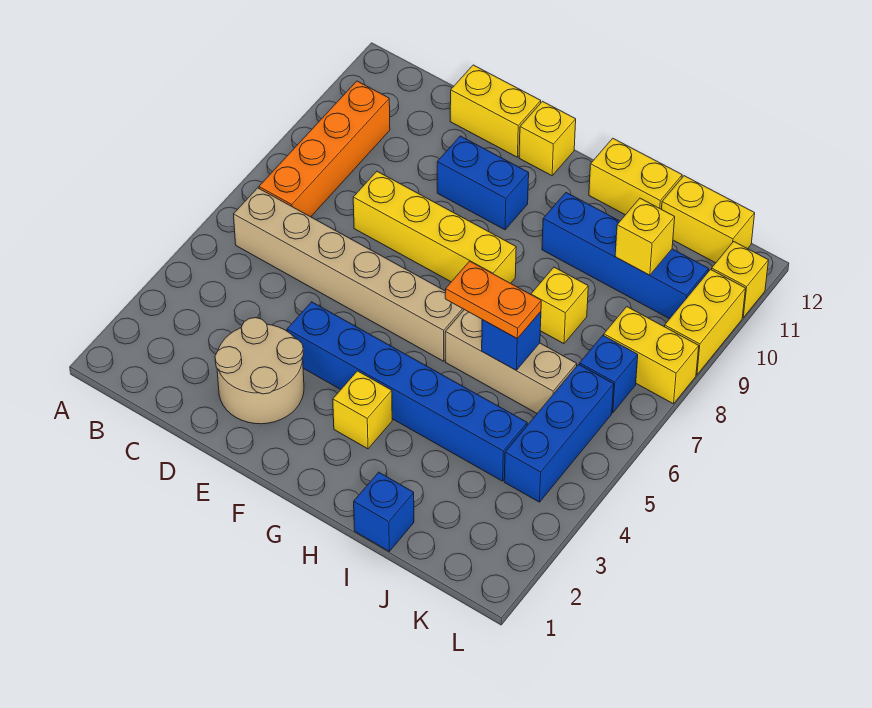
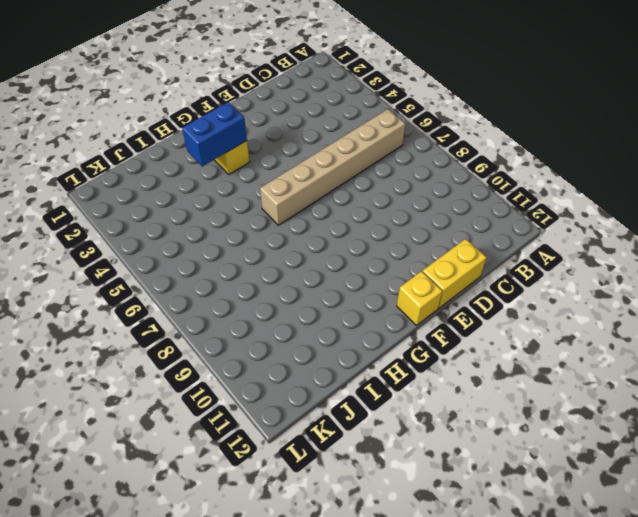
blue brick G3:H3 level 2 -> blue brick E10:F10 level 1
none -> orange brick B7:B10 level 1
none -> tan round brick D2:E3 level 1
none -> yellow brick D8:G8 level 1

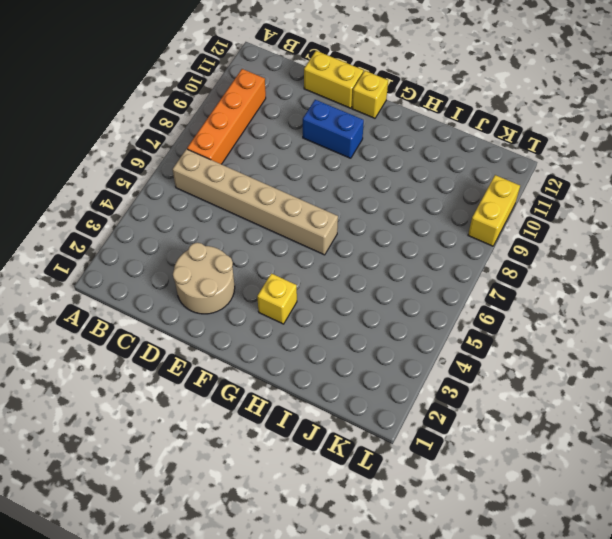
none -> yellow brick D8:G8 level 1
none -> blue brick E4:J4 level 1
none -> tan brick H6:J6 level 1

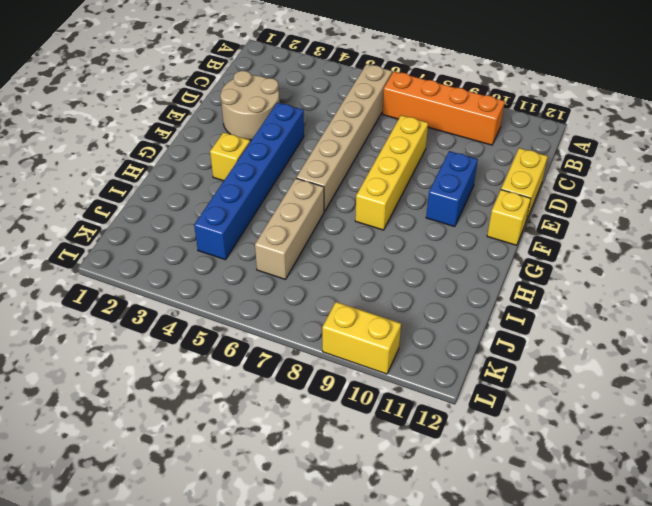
none -> blue brick H10:K10 level 1
none -> yellow brick H12:I12 level 1
none -> blue brick I1 level 1

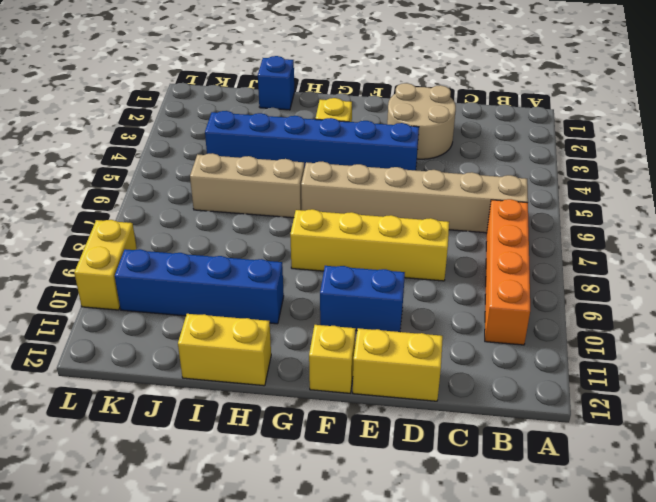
none -> yellow brick I8 level 1
none -> yellow brick J12:K12 level 1
none -> blue brick K4:K6 level 1

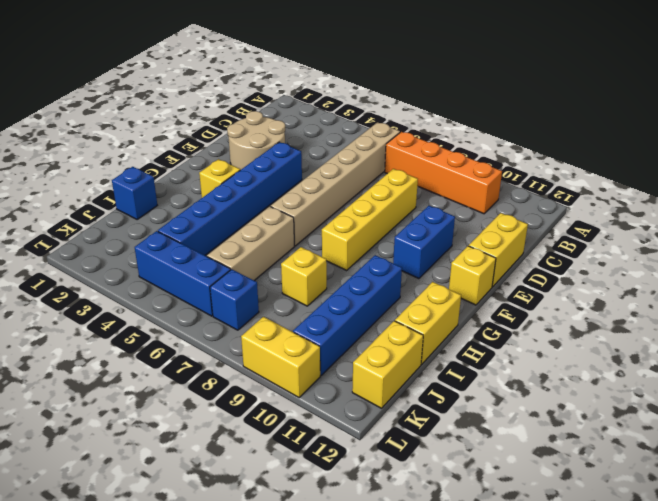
none -> yellow brick K8:L8 level 1
none -> yellow brick L11 level 1
none -> blue brick I6 level 2

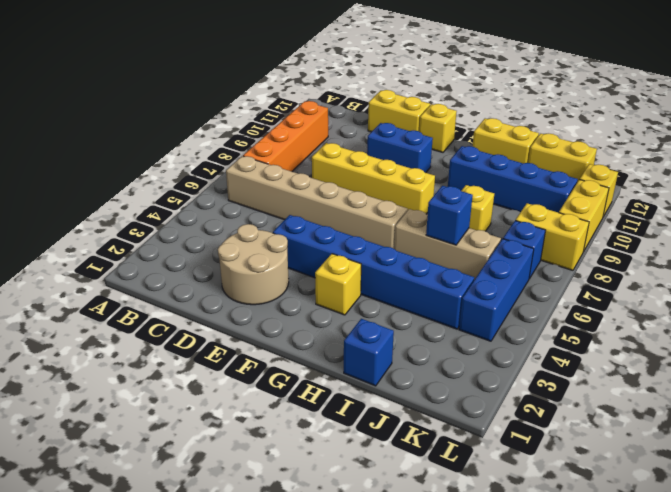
none -> yellow brick J10 level 2
none -> orange plate H6:I6 level 3

